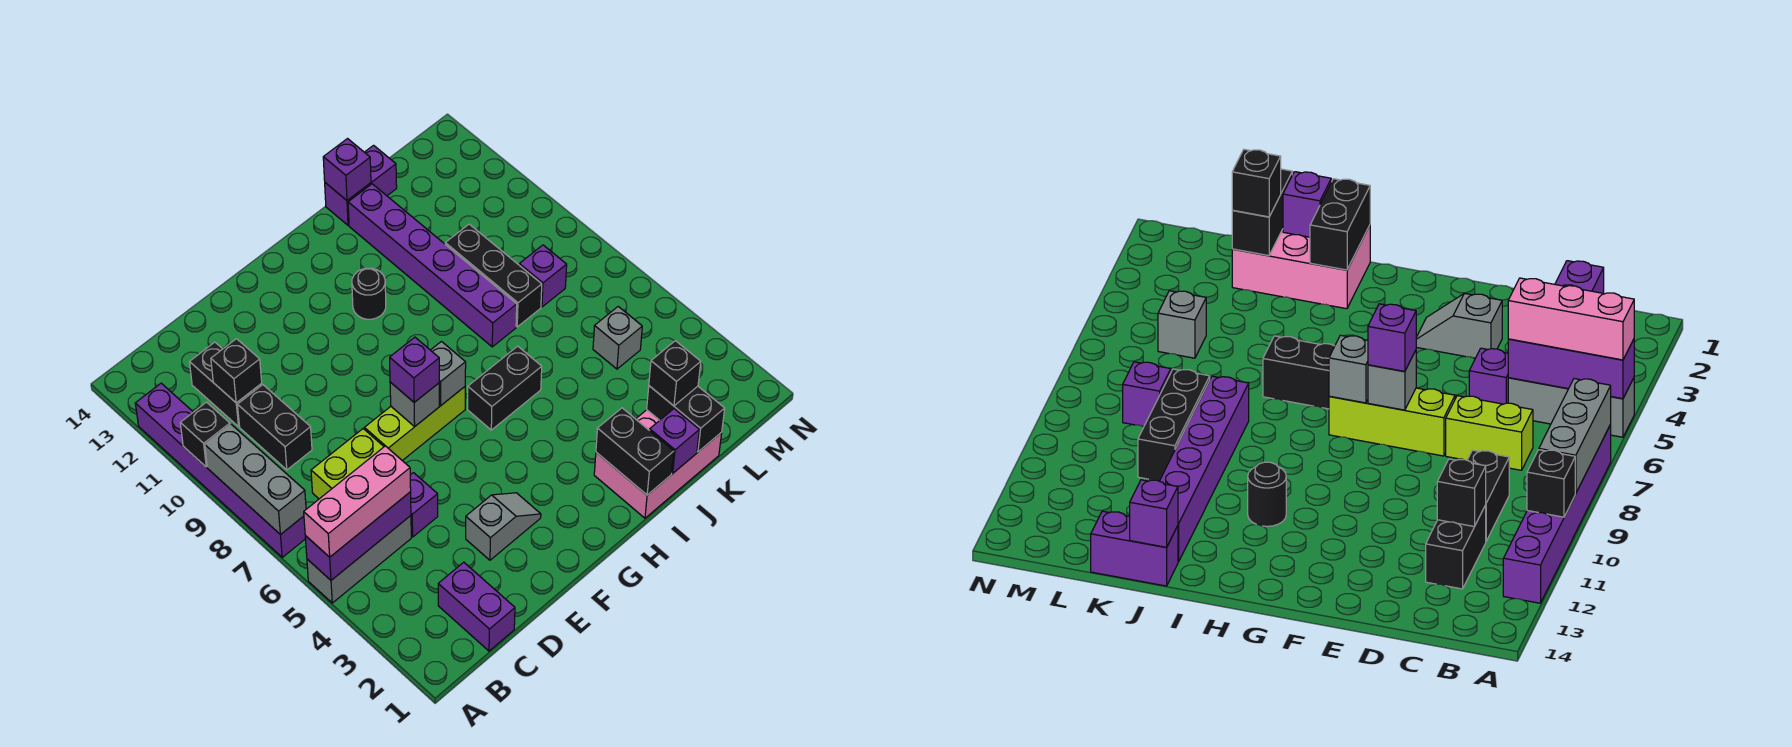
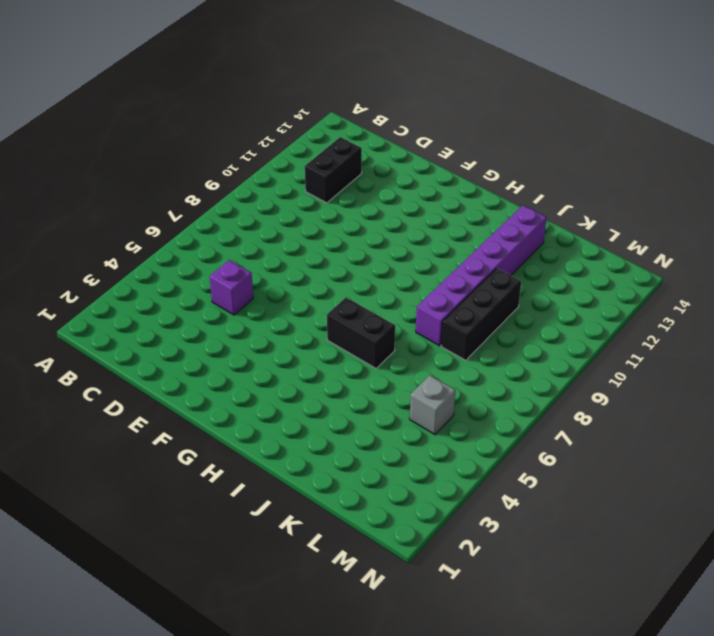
none -> grey brick A5:C5 level 1
none -> purple brick A7:A12 level 1
none -> purple brick C1:C2 level 1
none -> lime brick C7:D7 level 1

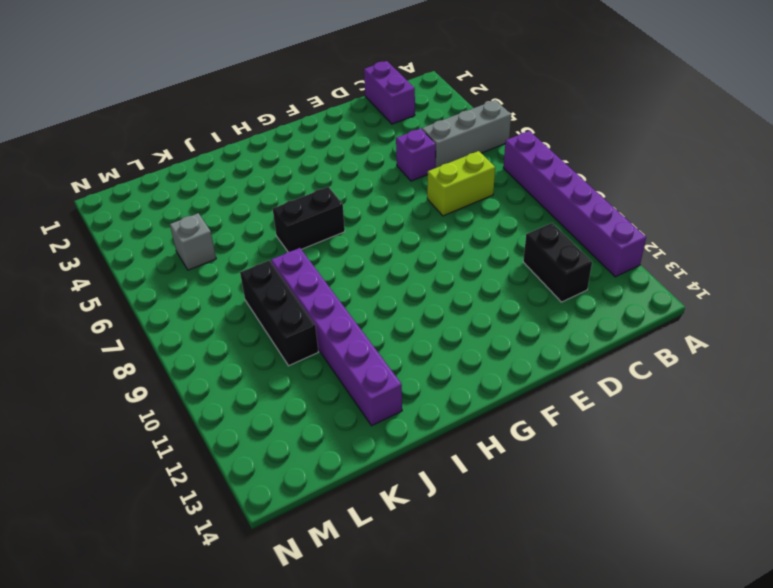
none -> black brick C9:C10 level 1
none -> grey slope E3:F3 level 1 top E
none -> lime brick E7:G7 level 1
none -> black round brick H11 level 1

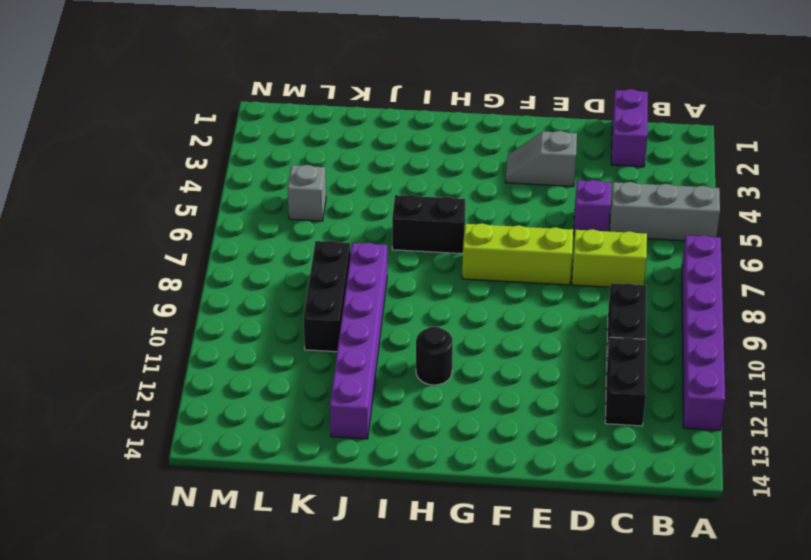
none -> pink brick I1:K2 level 1
none -> purple brick J14:K14 level 1
none -> purple brick L8 level 1
none -> purple brick A5:C5 level 2

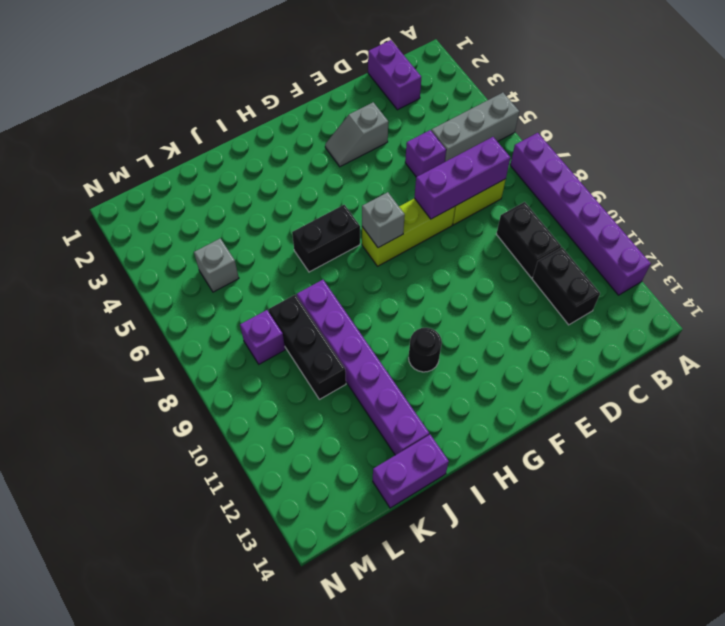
purple brick C7:E7 level 2 -> purple brick A5:C5 level 2
none -> pink brick I1:K2 level 1
none -> grey brick A7:A9 level 2
none -> black brick A10 level 2
none -> black brick C11 level 2

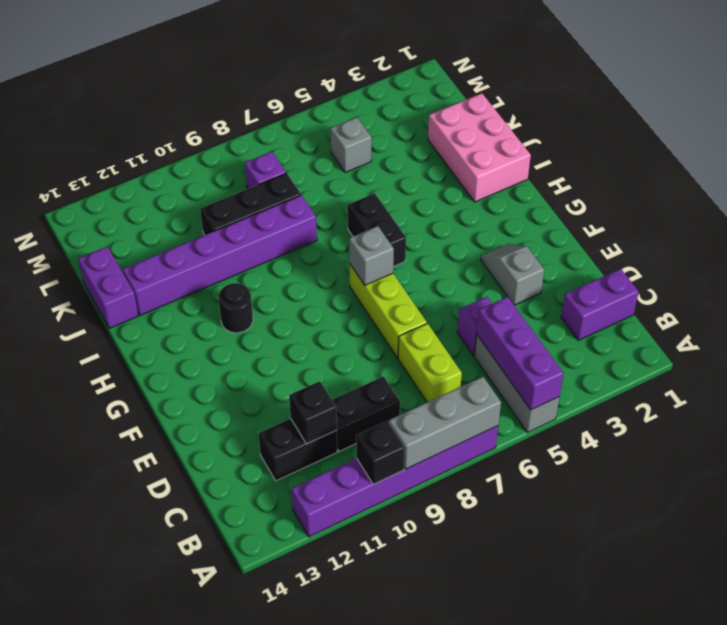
none -> grey brick F7 level 2
none -> black brick I1:I2 level 2
none -> purple brick J1 level 2
none -> purple brick J14 level 2

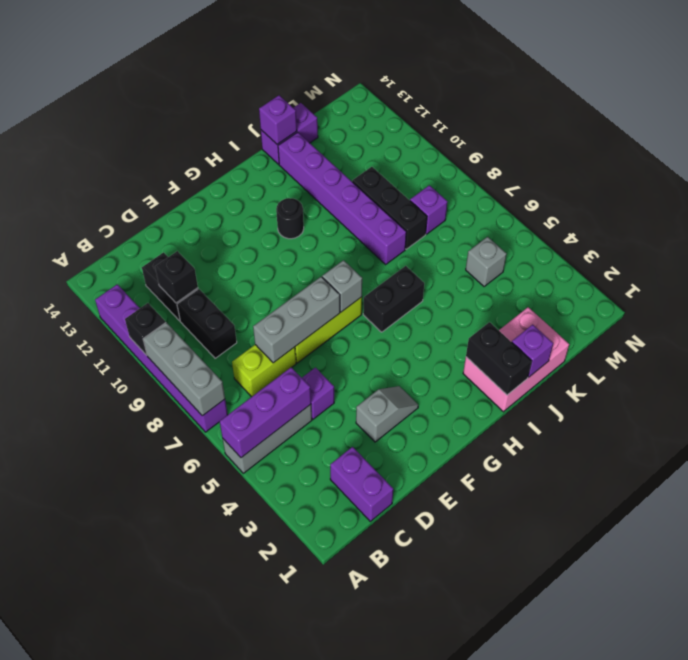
grey brick D7:F7 level 2 -> grey brick F7 level 2
none -> black brick K1:K2 level 2
none -> pink brick A5:C5 level 3
none -> purple brick F7 level 3
none -> black brick K2 level 3

